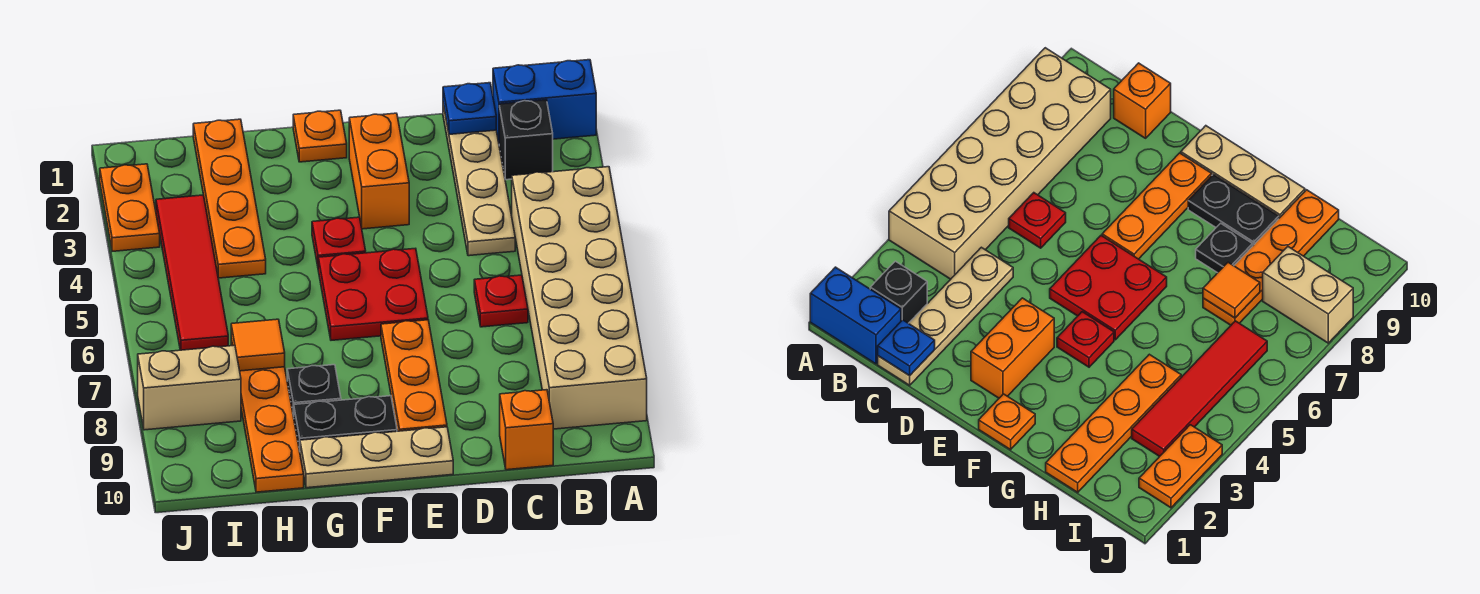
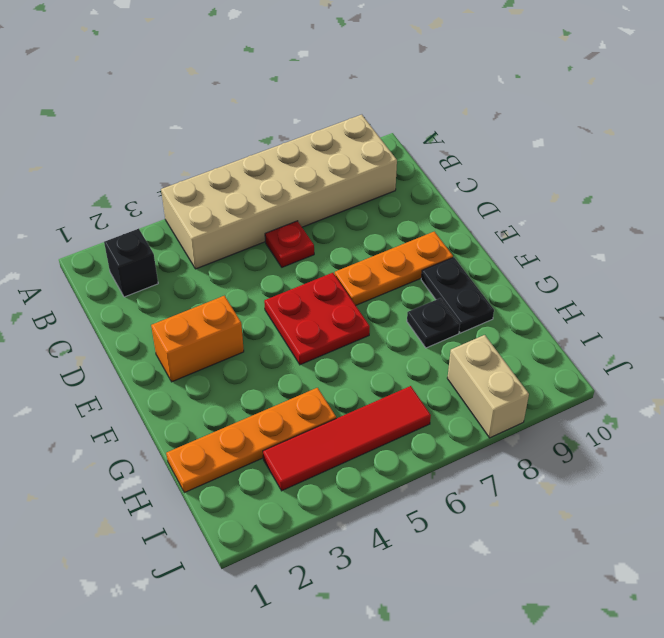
none -> blue brick A1:B1 level 1
none -> tan plate C1:C4 level 1
none -> orange brick C10 level 1

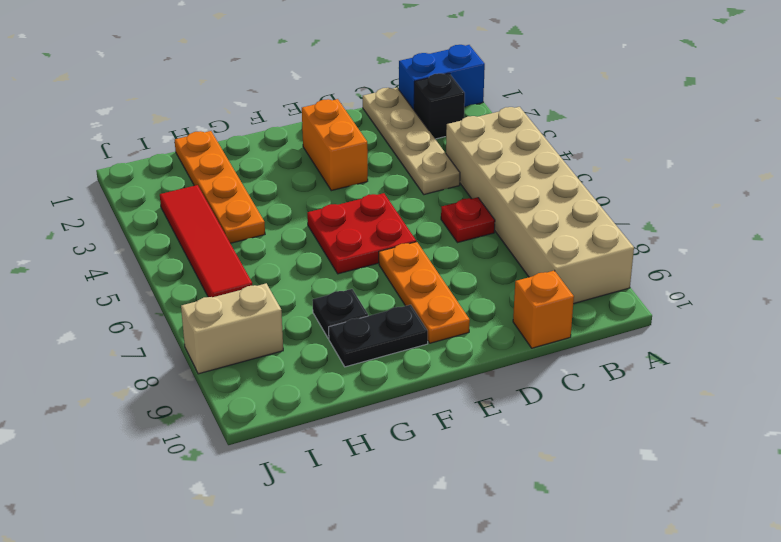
none -> tan plate E10:G10 level 1
none -> orange plate F1 level 1
none -> red plate F4 level 1

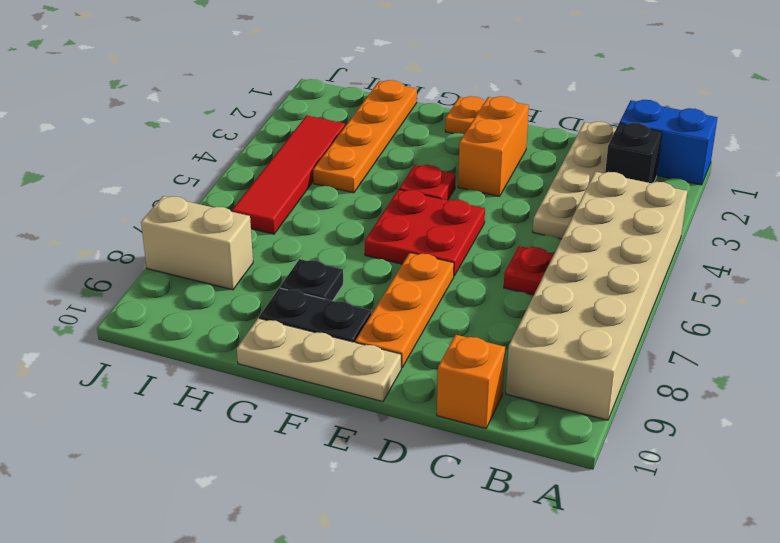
none -> orange plate H7:H10 level 1
none -> orange plate J2:J3 level 1
none -> blue plate C1 level 2

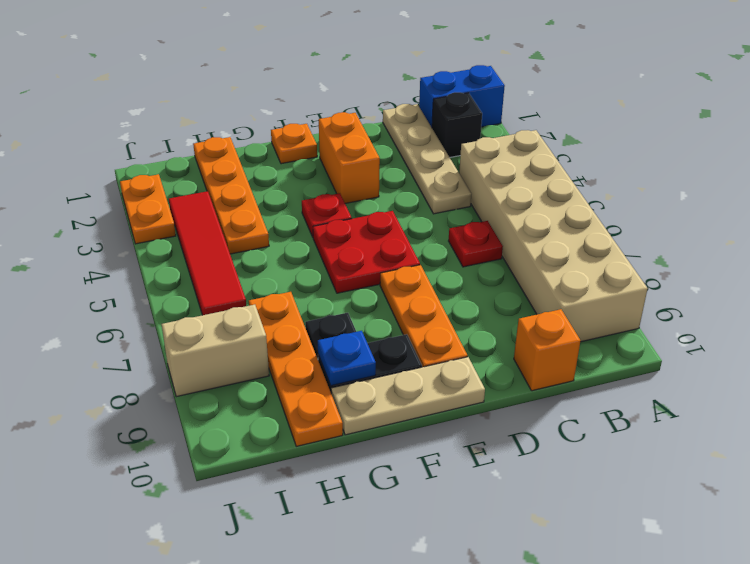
blue plate G9 level 2 -> blue plate C1 level 2
none -> orange tile H7 level 2

